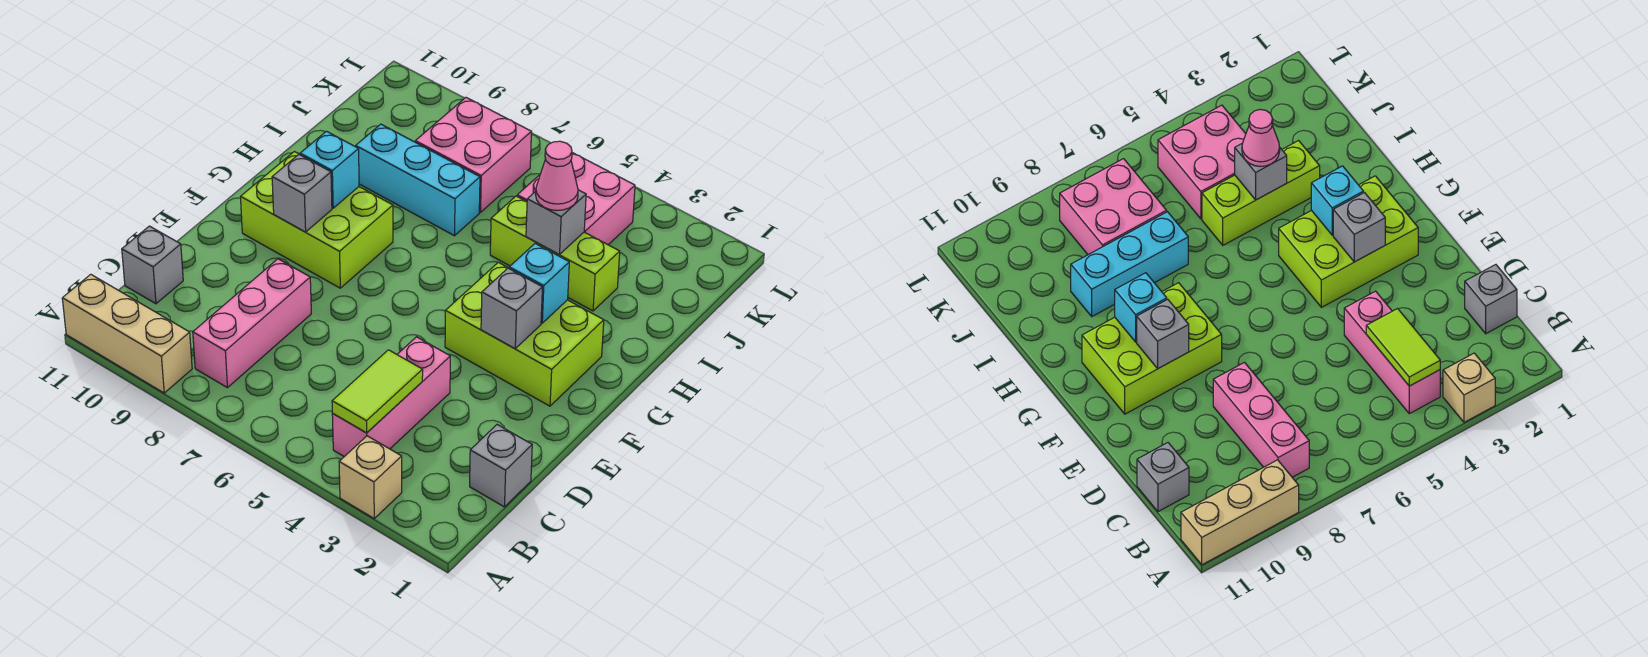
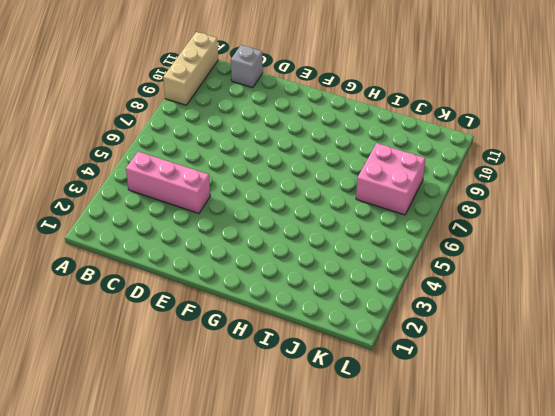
none -> tan brick A3 level 1
none -> pink brick B8:D8 level 1
none -> grey brick C1 level 1

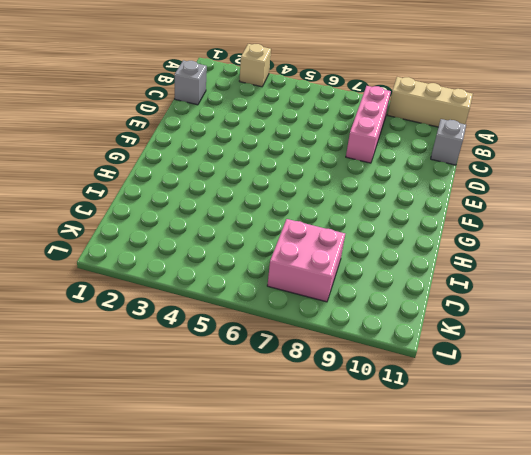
none -> pink brick B4:D4 level 1
none -> lime brick F2:G4 level 1
none -> lime brick F8:G10 level 1

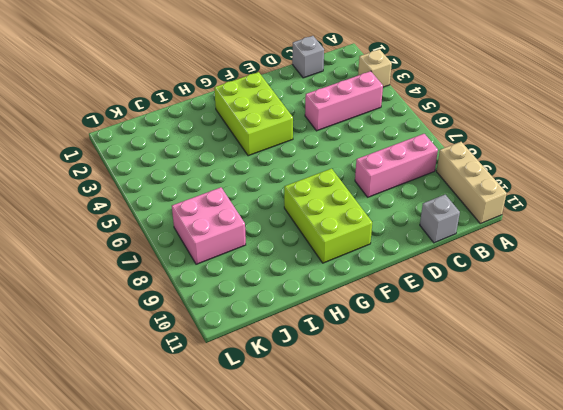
none -> lime brick I3:I5 level 1
none -> cyan brick I7:I9 level 1
none -> pink brick J4:K5 level 1

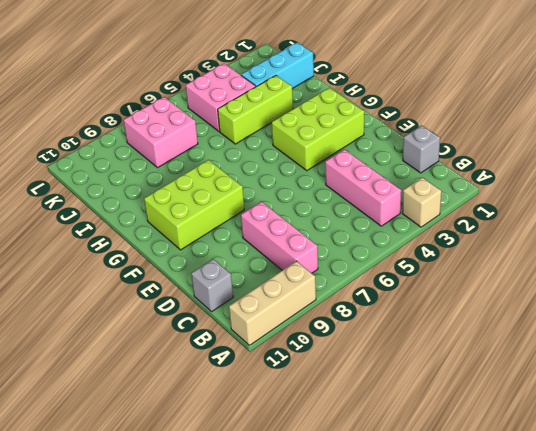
cyan brick J1:J3 level 1 -> cyan brick I7:I9 level 1
none -> lime tile B4:C4 level 2
none -> grey brick F3 level 2
none -> grey brick F9 level 2

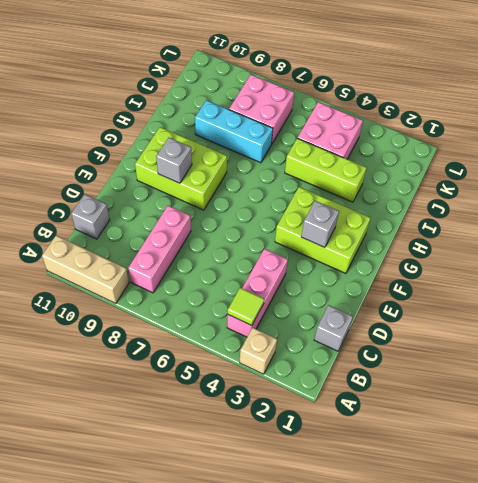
lime tile B4 level 2 -> lime tile B4:C4 level 2
none -> cyan brick G3 level 2
none -> cyan brick G9 level 2
none -> grey brick I4 level 2

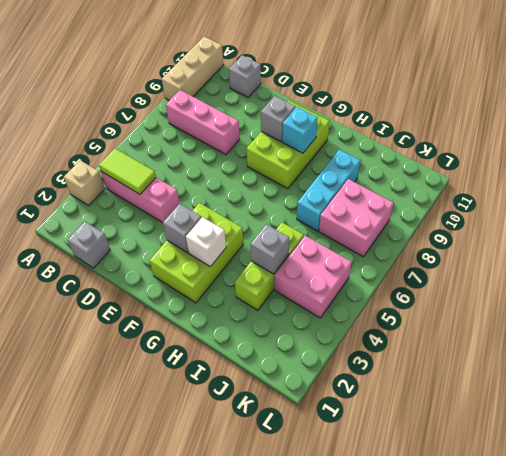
white brick G3 level 2 -> cyan brick G3 level 2
none -> pink cone I4 level 3

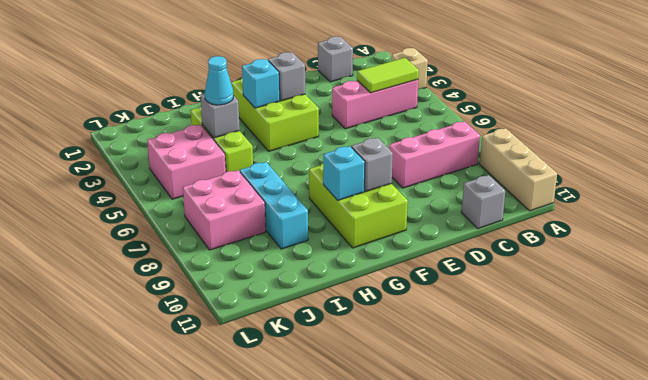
cyan cone I4 level 3 -> pink cone I4 level 3

